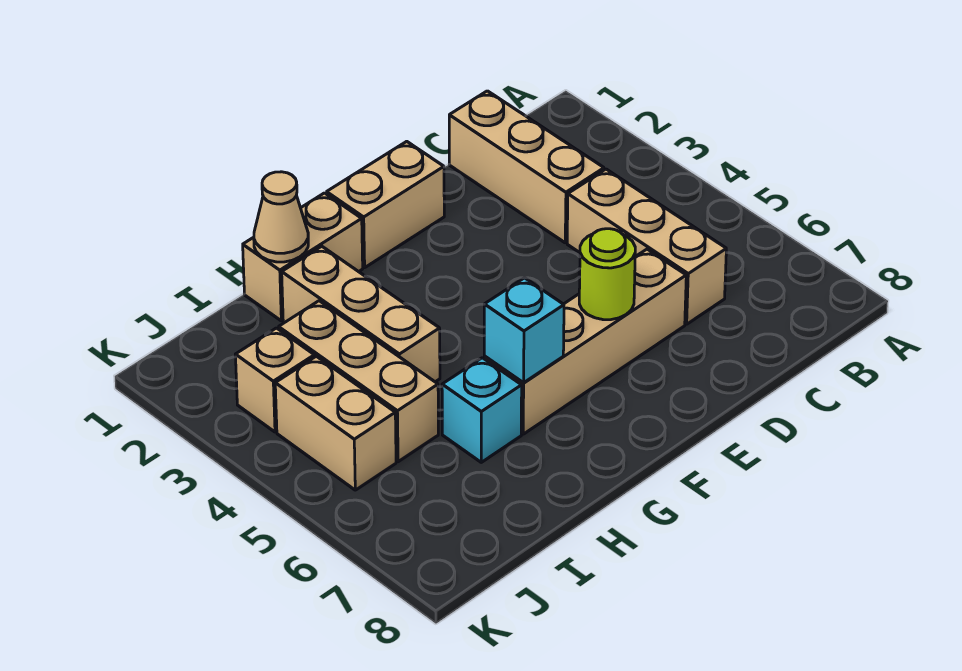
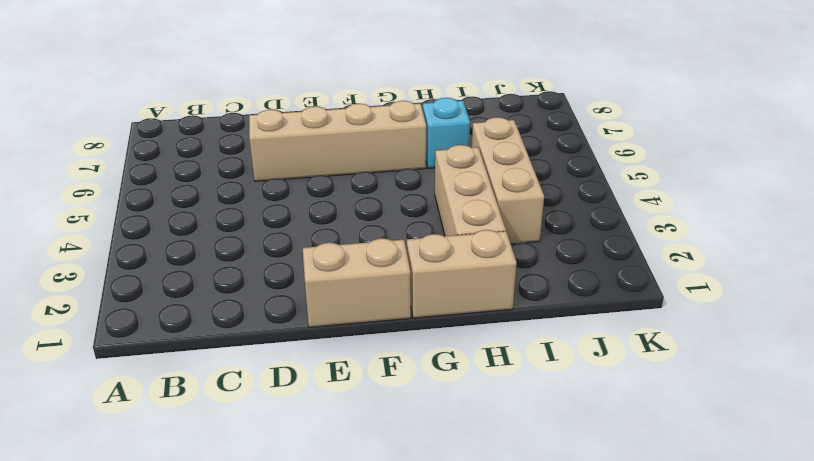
none -> tan brick C1:C3 level 1
none -> tan brick C4:C6 level 1
none -> tan brick J3 level 1

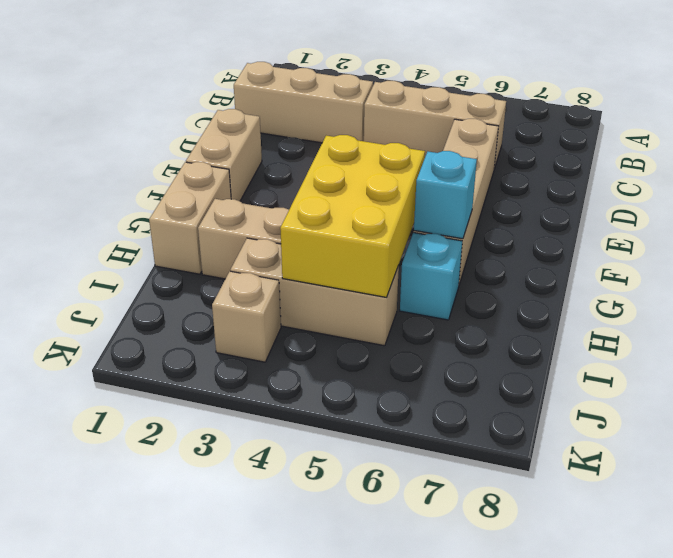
yellow brick G4:I5 level 2 -> none
none -> tan brick J4:J5 level 1
none -> lime round brick E6 level 2
none -> tan cone H1 level 2

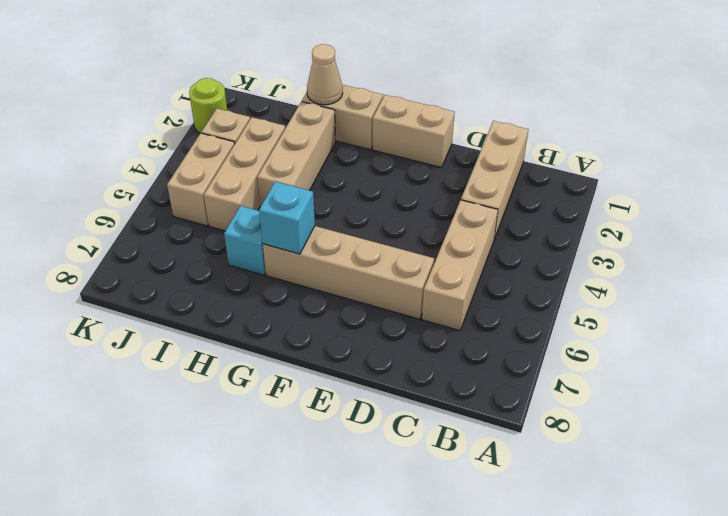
lime round brick K2 level 1 -> lime round brick E6 level 2

